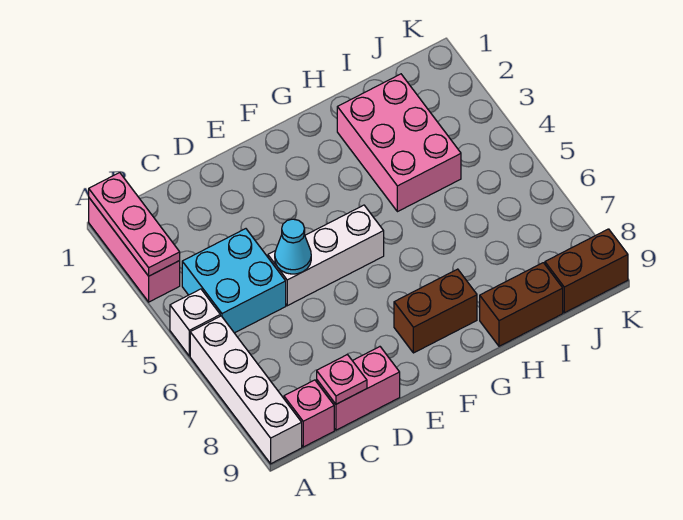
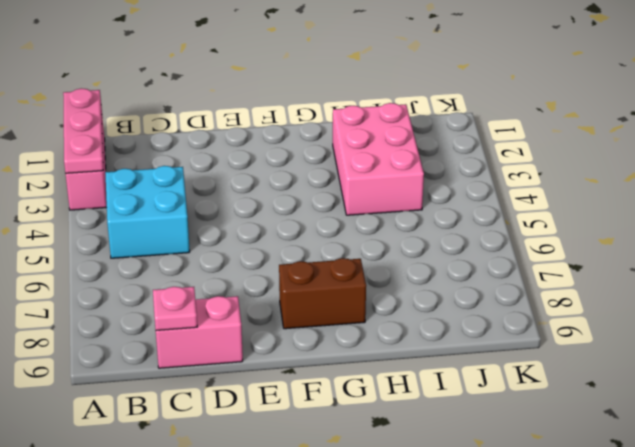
none -> white brick A5 level 1
none -> white brick A6:A9 level 1
none -> pink brick B9 level 1

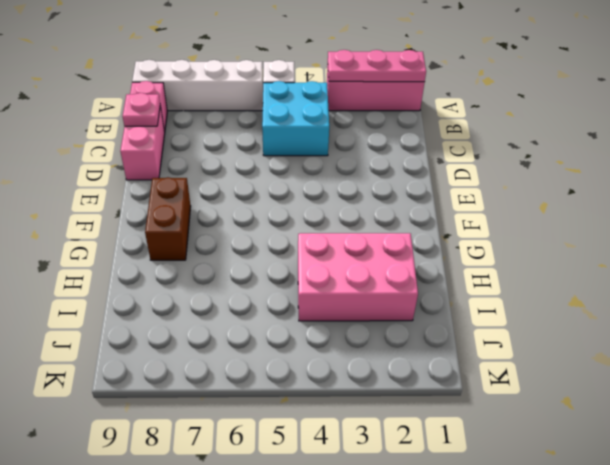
none -> white brick D5:F5 level 1
none -> brown brick H9:I9 level 1
none -> brown brick J9:K9 level 1

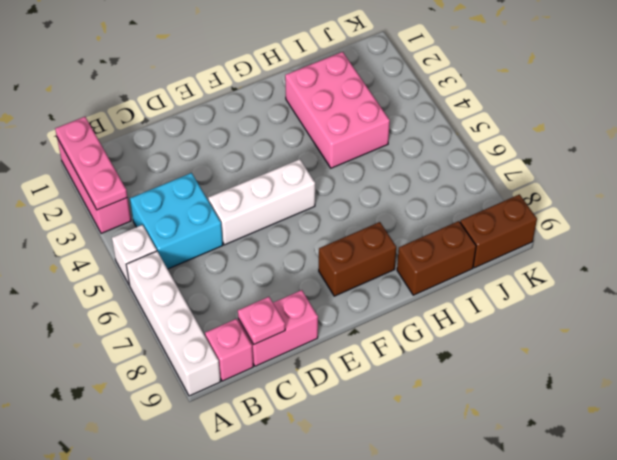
none -> cyan cone D5 level 2

